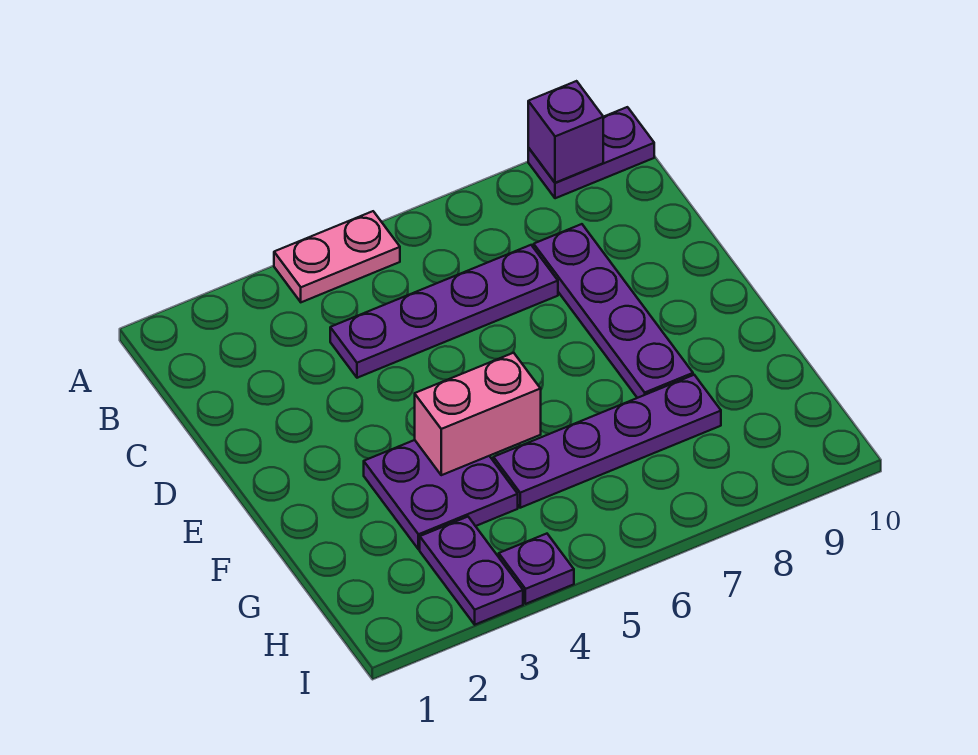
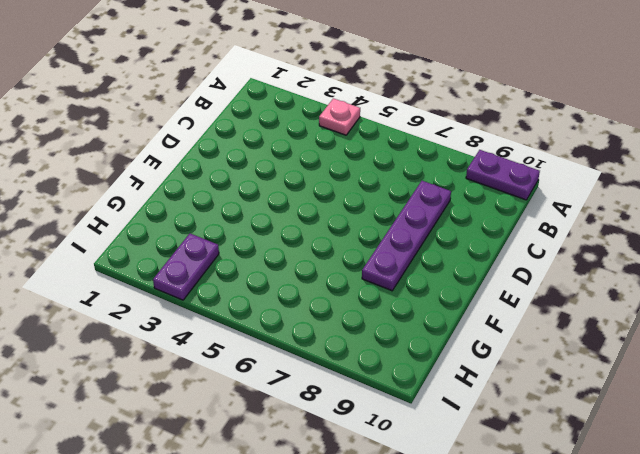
pink plate A4 level 1 -> pink plate A4:A5 level 1
none -> purple plate C4:C7 level 1
none -> purple plate F3:G4 level 1

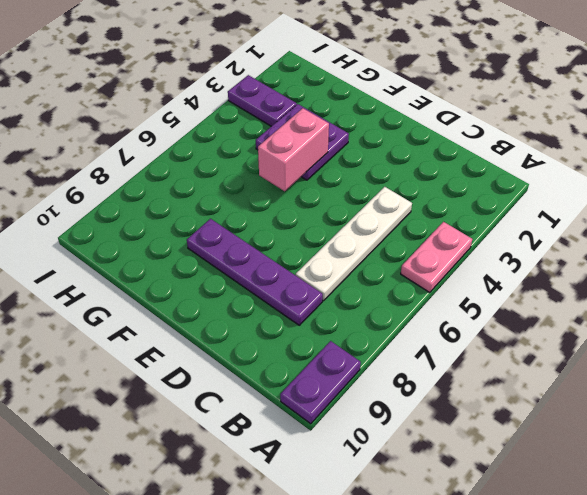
white plate C4:C7 level 1 -> purple plate C4:C7 level 1
none -> purple plate G5:G8 level 1
none -> purple plate I4 level 1

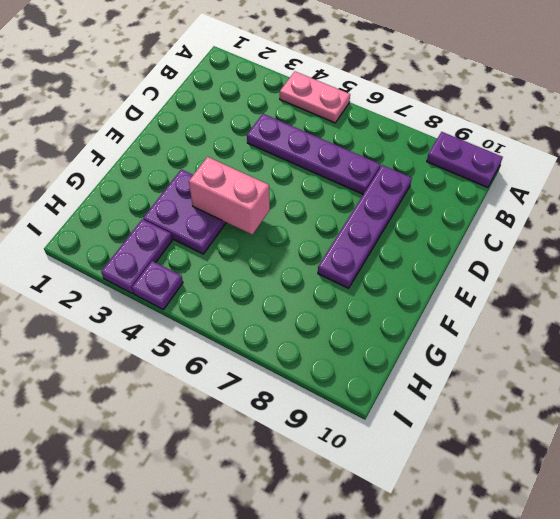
none -> purple plate G5:G8 level 1
none -> purple brick A9 level 2

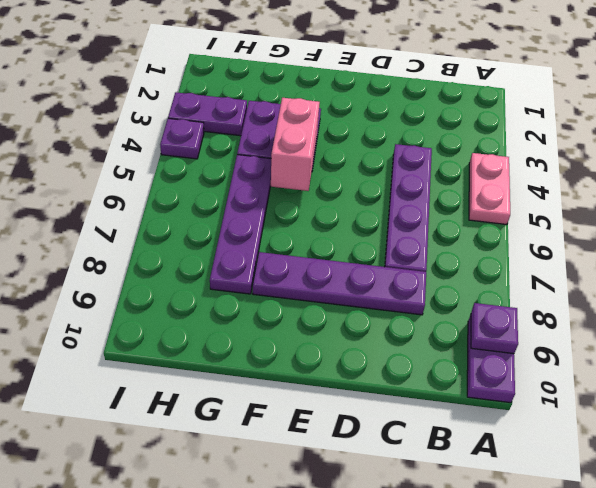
purple plate A9 level 2 -> purple brick A9 level 2

